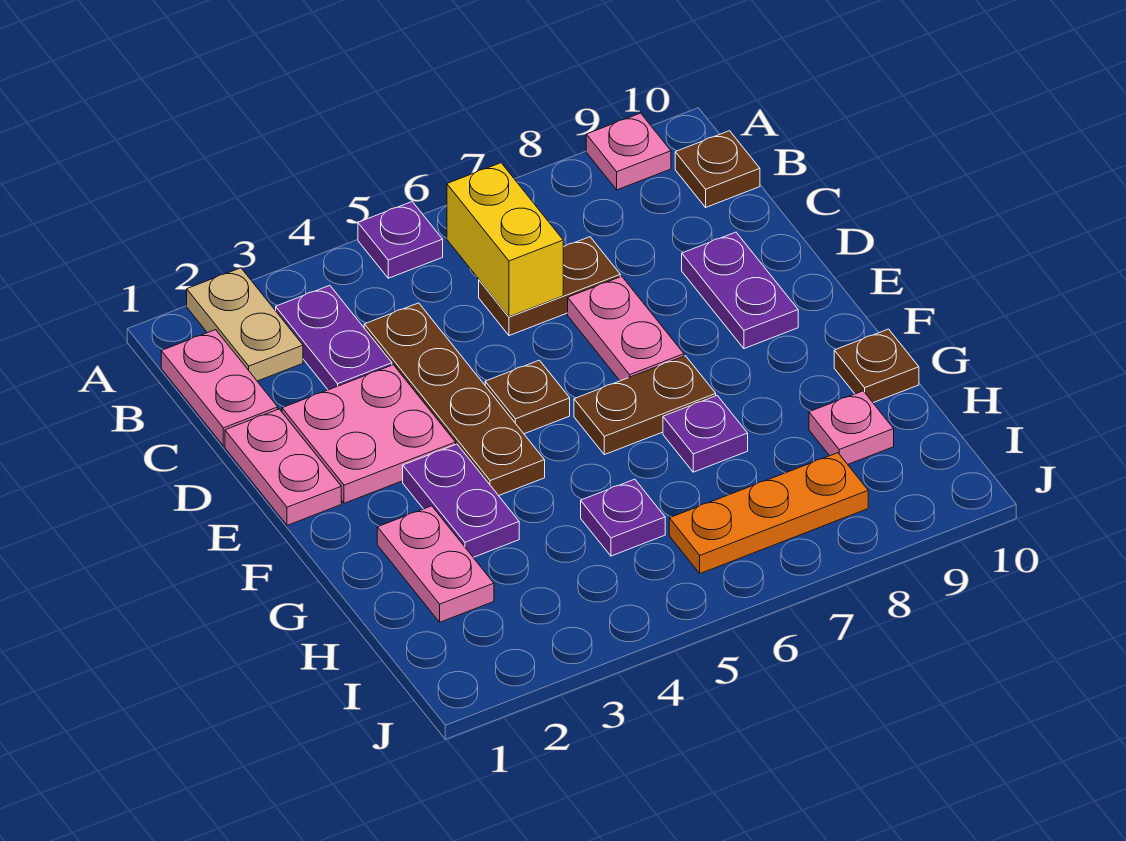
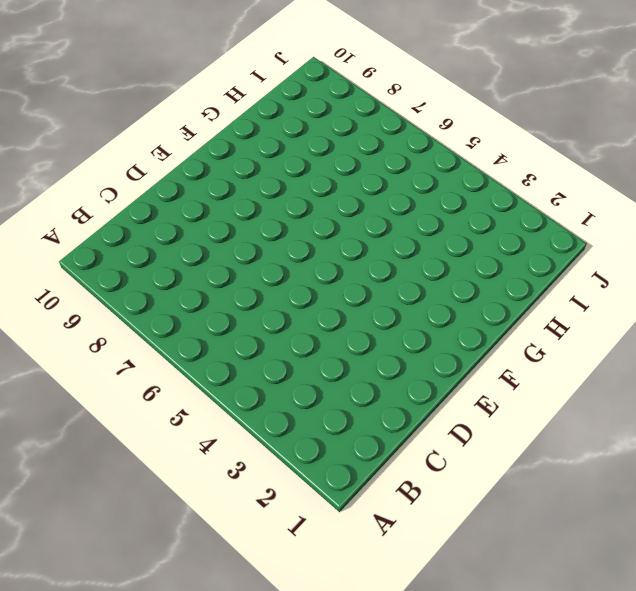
none -> tan plate A2:B2 level 1
none -> purple plate A5 level 1
none -> pink plate A9 level 1

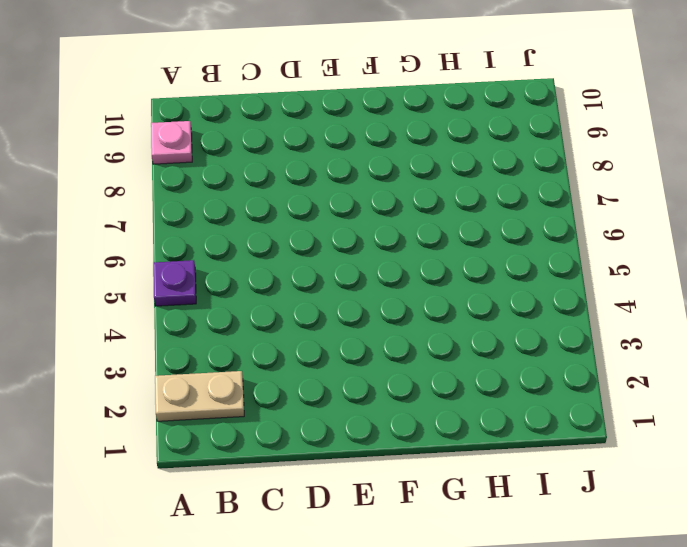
none -> pink plate B1:C1 level 1
none -> purple plate B3:C3 level 1
none -> brown plate B10 level 1

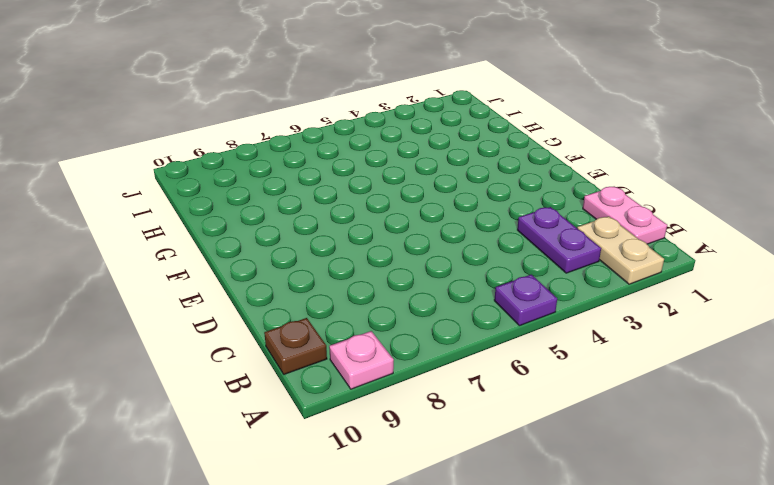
none -> brown plate C4:F4 level 1
none -> brown plate C6:C7 level 1
none -> pink plate D1:E1 level 1

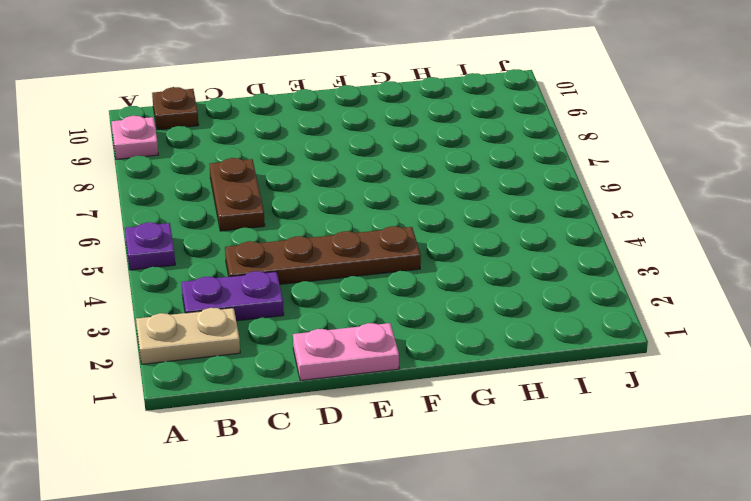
none -> pink plate B1:C1 level 1
none -> pink plate D2:E3 level 1
none -> pink plate D7:E7 level 1

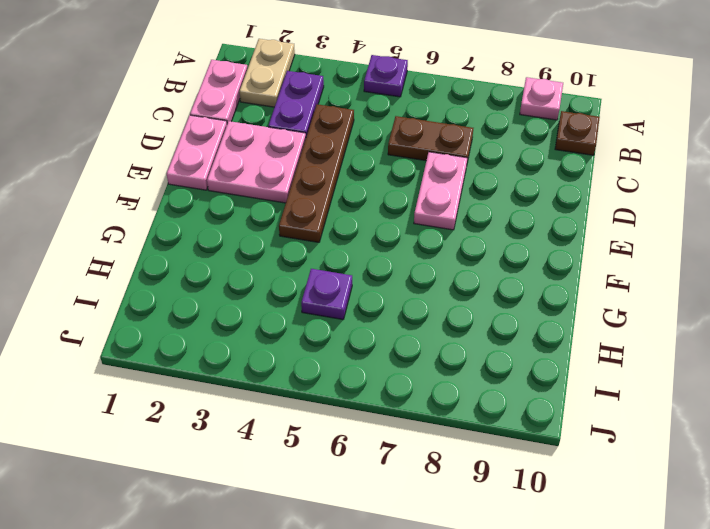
none -> purple plate D9:E9 level 1
none -> brown plate E5 level 1
none -> purple plate F3:G3 level 1

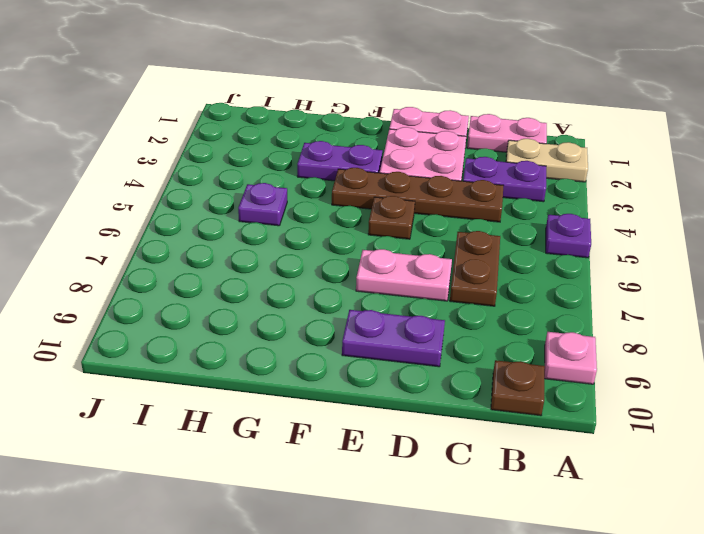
none -> brown plate F6:F7 level 1
none -> pink plate G2:H2 level 1
none -> purple plate G7 level 1

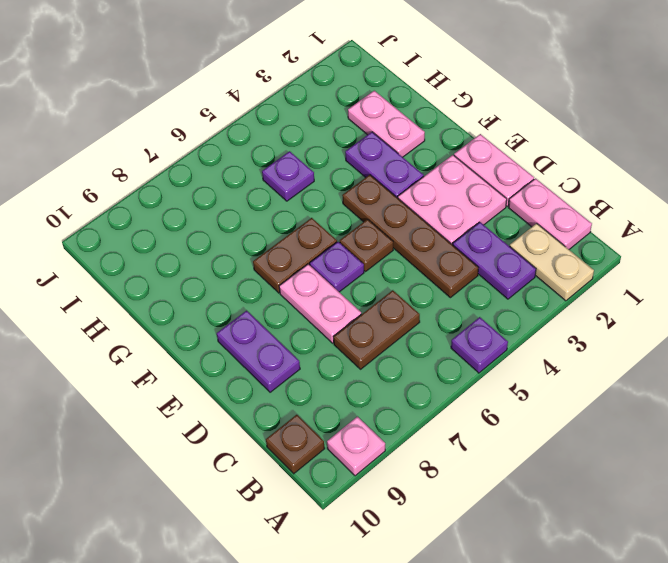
purple plate E6 level 1 -> purple plate G7 level 1
none -> brown plate G10 level 1
none -> pink plate H9 level 1
none -> orange plate I6:I8 level 1

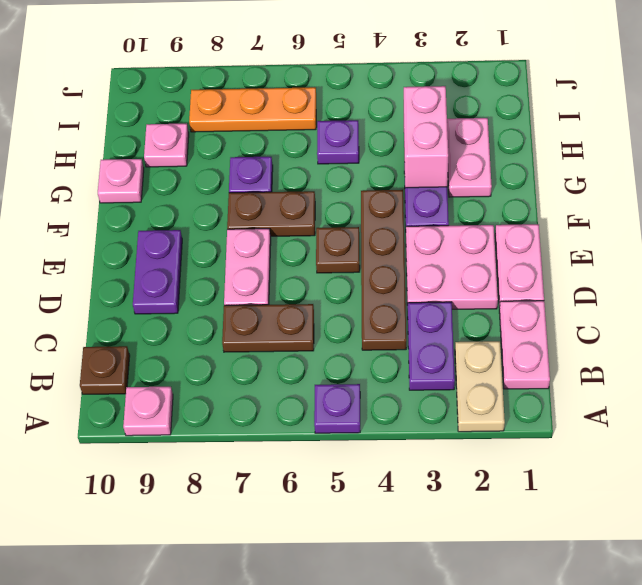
pink brick G3:H3 level 2 -> none
pink plate G10 level 1 -> brown plate G10 level 1
none -> yellow brick B6:C6 level 2

